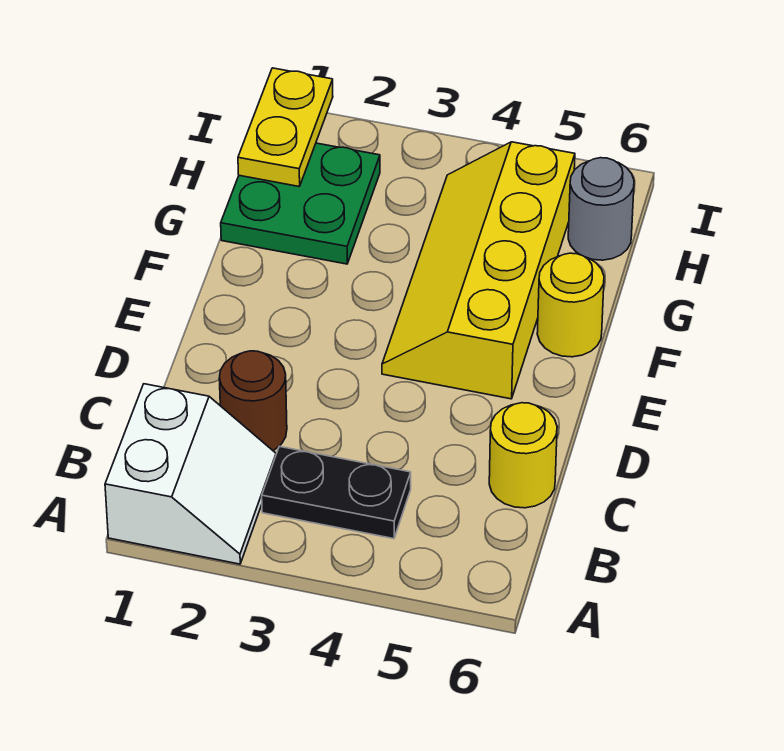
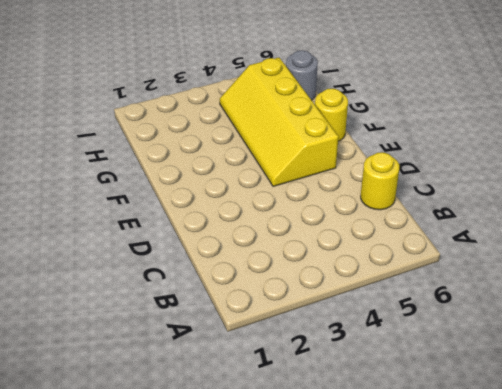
none -> white slope A1:B2 level 1 top 1
none -> black plate B3:B4 level 1

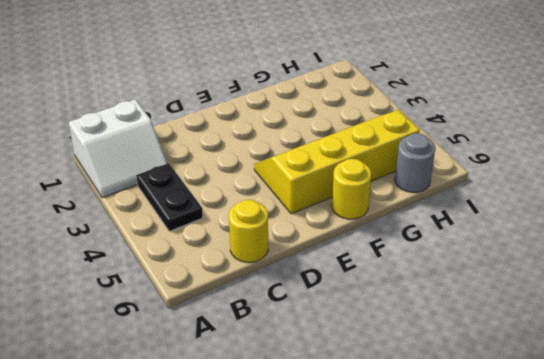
none -> brown round brick C2 level 1
none -> green plate G1:H2 level 1

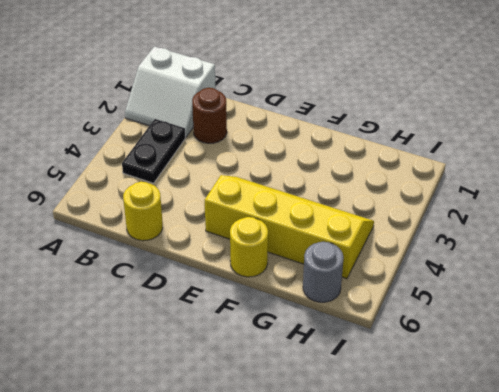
none -> green plate G1:H2 level 1
none -> yellow plate H1:I1 level 2

